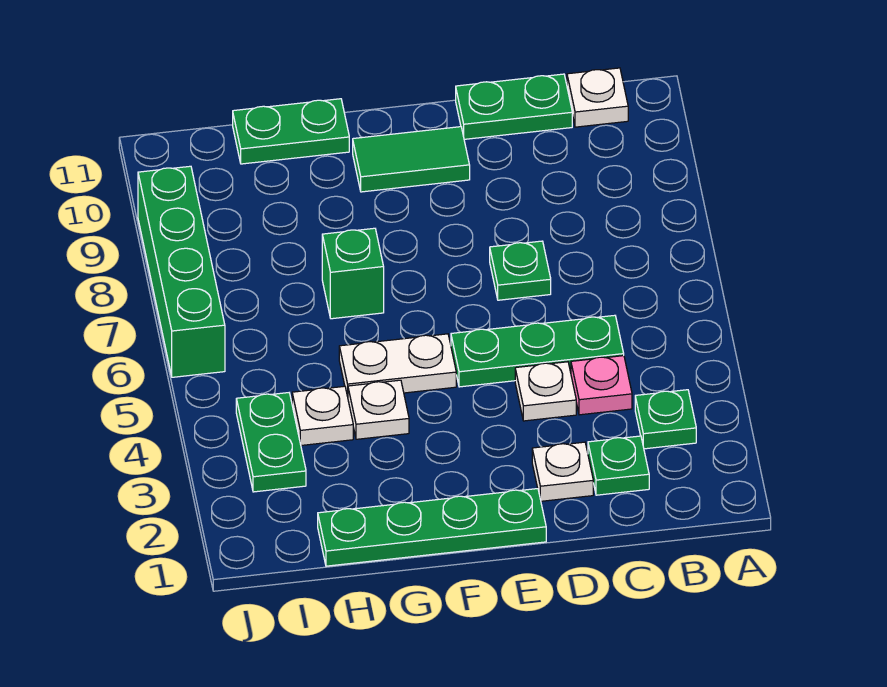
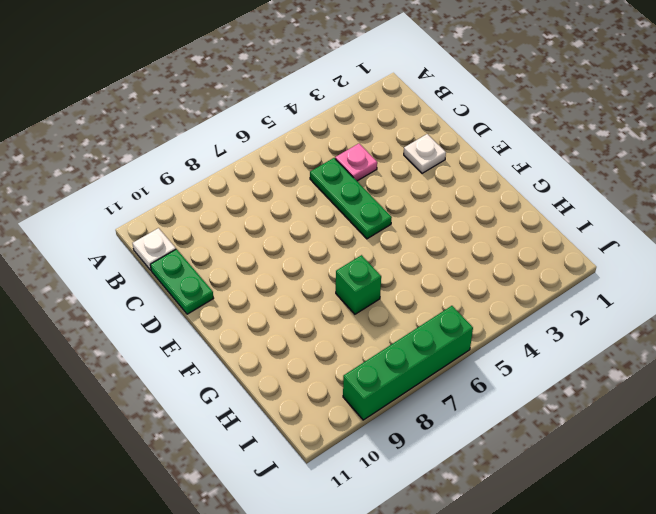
none -> green plate B3 level 1
none -> green plate C2 level 1
none -> white plate D4 level 1

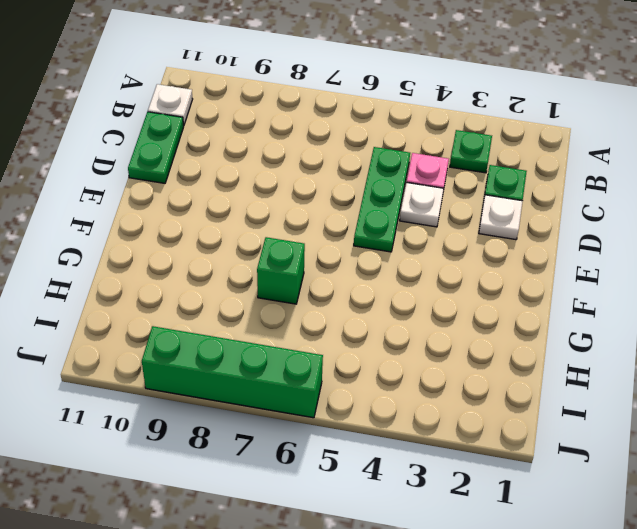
none -> green plate D7 level 1
none -> green plate E1:H1 level 1
none -> green tile E10:F10 level 1

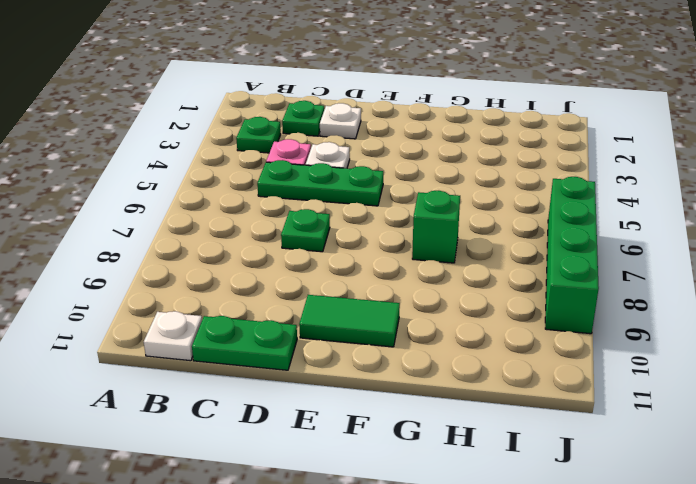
none -> green plate E1:H1 level 1
none -> white plate F5:G5 level 1
none -> white plate G4 level 1

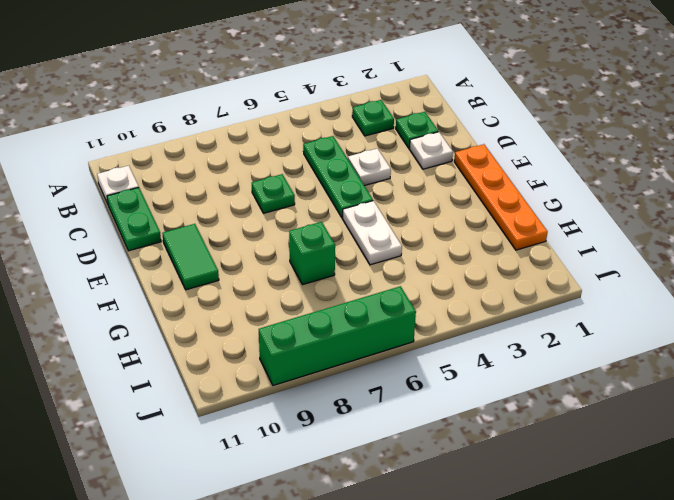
orange plate E1:H1 level 1 -> green plate E1:H1 level 1
none -> pink plate C4 level 1
none -> white plate G4 level 1
none -> green plate G11:H11 level 1

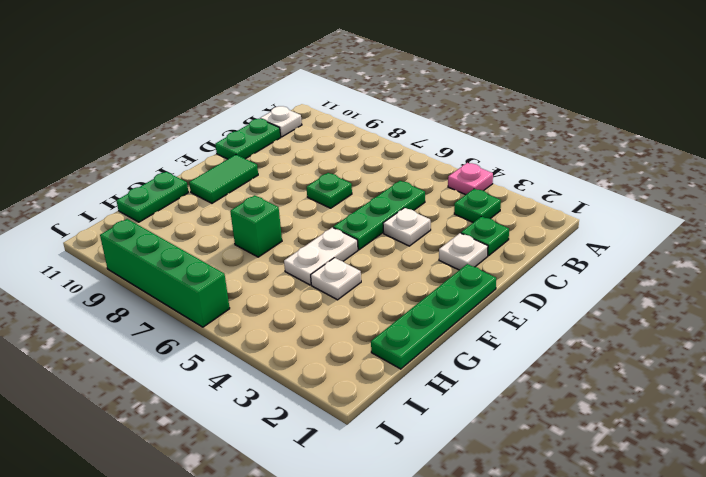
pink plate A4 level 1 -> pink plate C4 level 1
none -> white plate H4 level 1
none -> green plate I3:I4 level 1

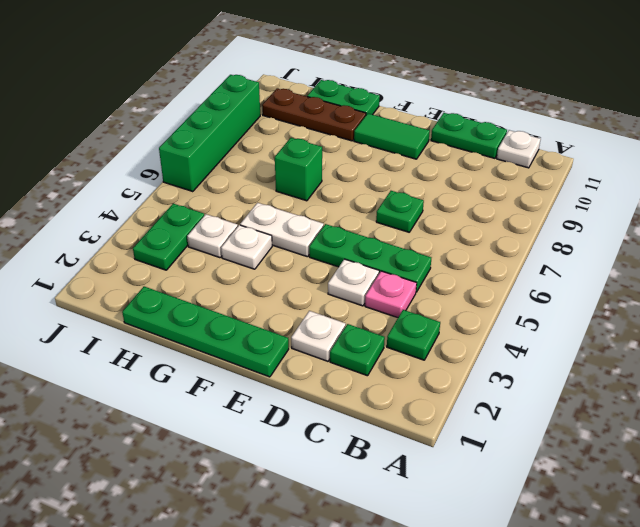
brown plate G10:I10 level 1 -> none

